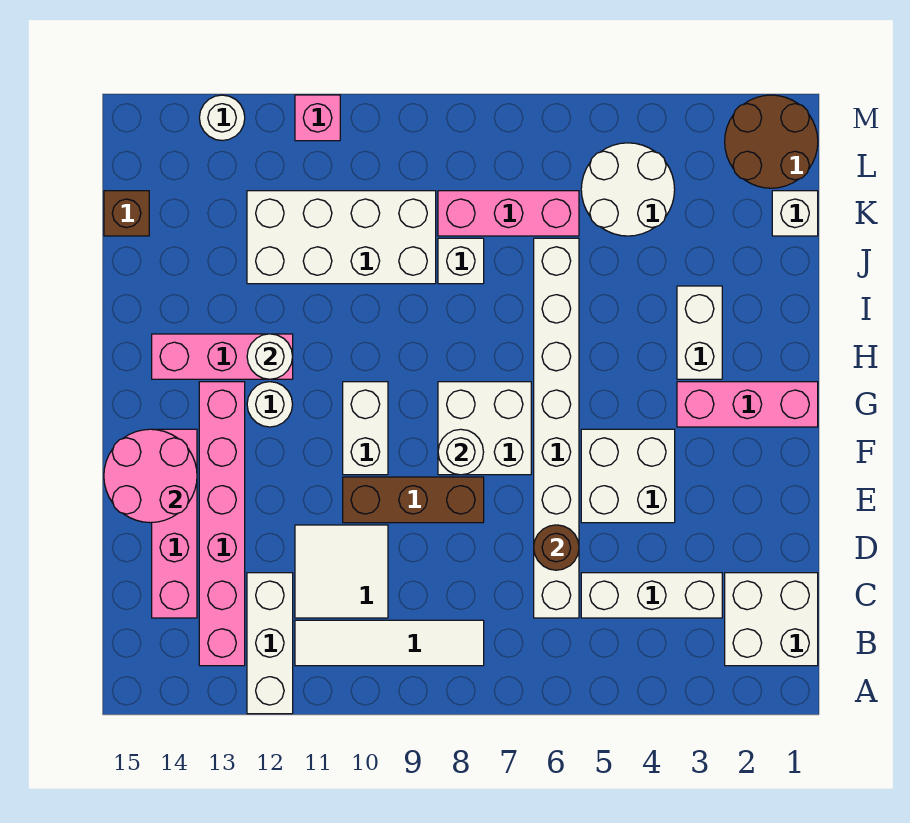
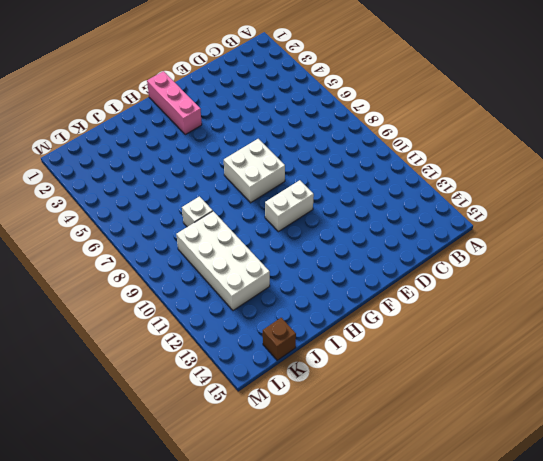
none -> white brick A12:C12 level 1
none -> white brick B1:C2 level 1
none -> white tile B8:B11 level 1

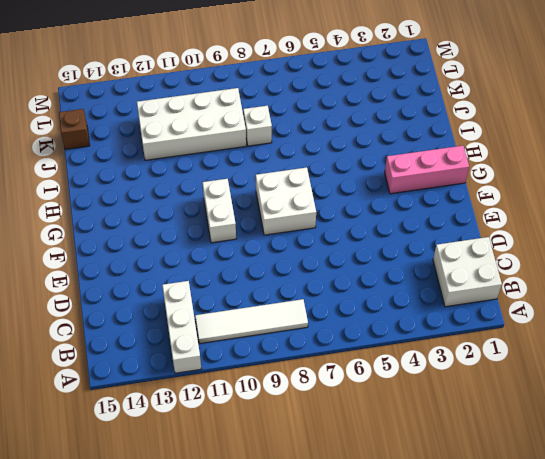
none -> pink brick B13:G13 level 1
none -> white brick C3:C5 level 1
none -> white brick C6:J6 level 1

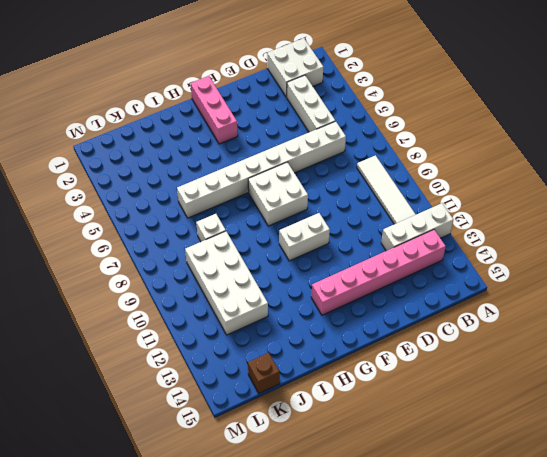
none -> white tile C10:D11 level 1
none -> pink brick C14:F14 level 1
none -> white brick E4:F5 level 1

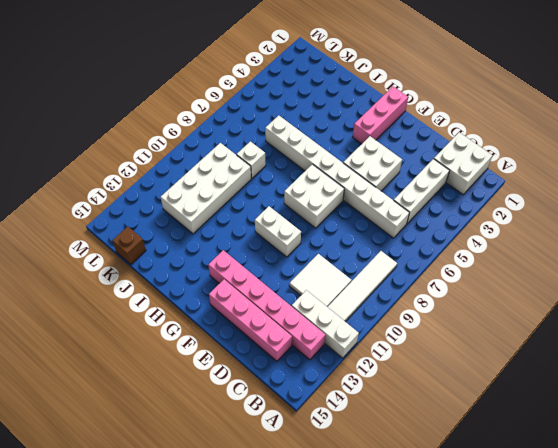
none -> brown brick E8:E10 level 1
none -> white round brick G12 level 1
none -> white brick H3:I3 level 1

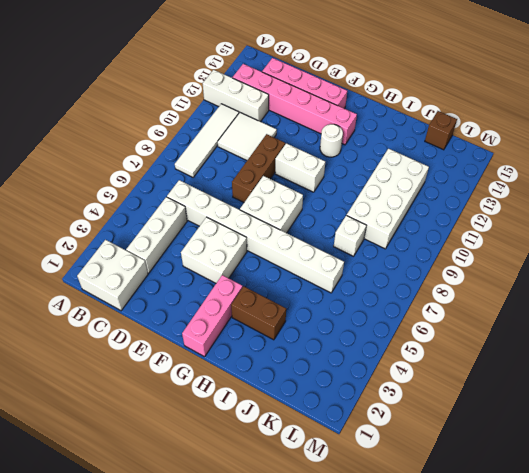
brown brick H3:I3 level 1 -> white brick H3:I3 level 1
none -> pink brick H12:H14 level 1
none -> white brick K1 level 1
none -> white round brick K4:L5 level 1

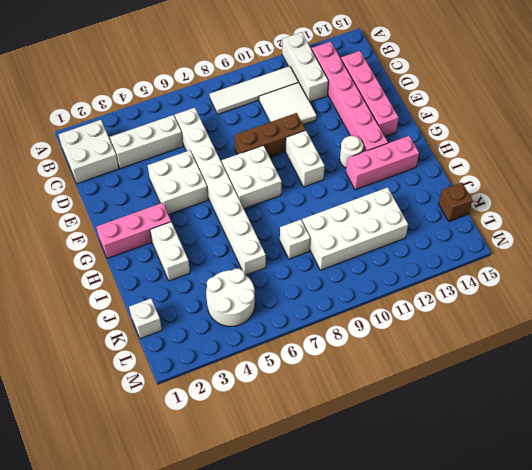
none -> pink brick K6:K8 level 1
none -> brown round brick L1:M2 level 1
none -> pink brick M11 level 1

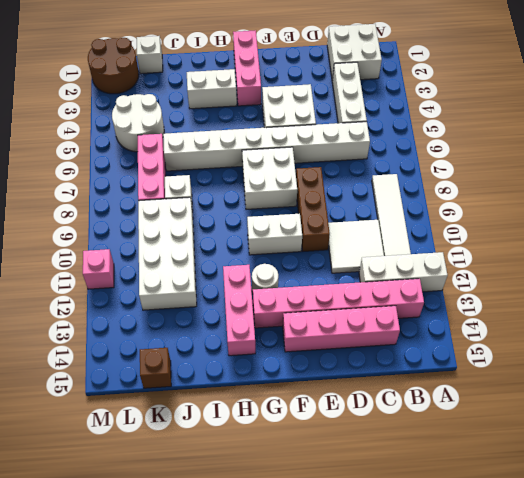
none -> white round brick M13 level 1
none -> brown round brick D6 level 2
none -> pink round brick E14:F15 level 2

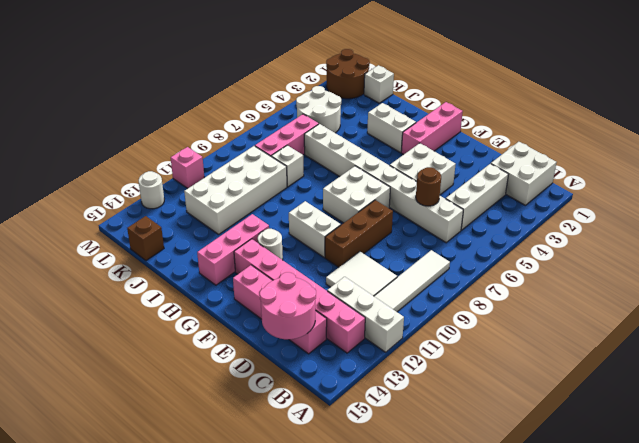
pink round brick C14:D15 level 2 -> pink round brick E14:F15 level 2
none -> white round brick F8 level 2
none -> white round brick H12 level 2

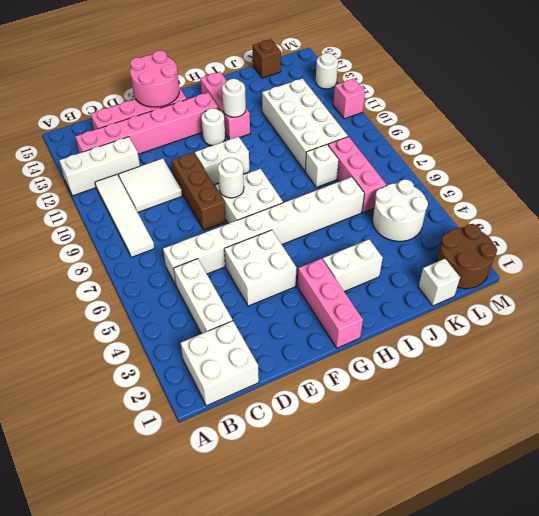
none -> brown round brick D6 level 2

